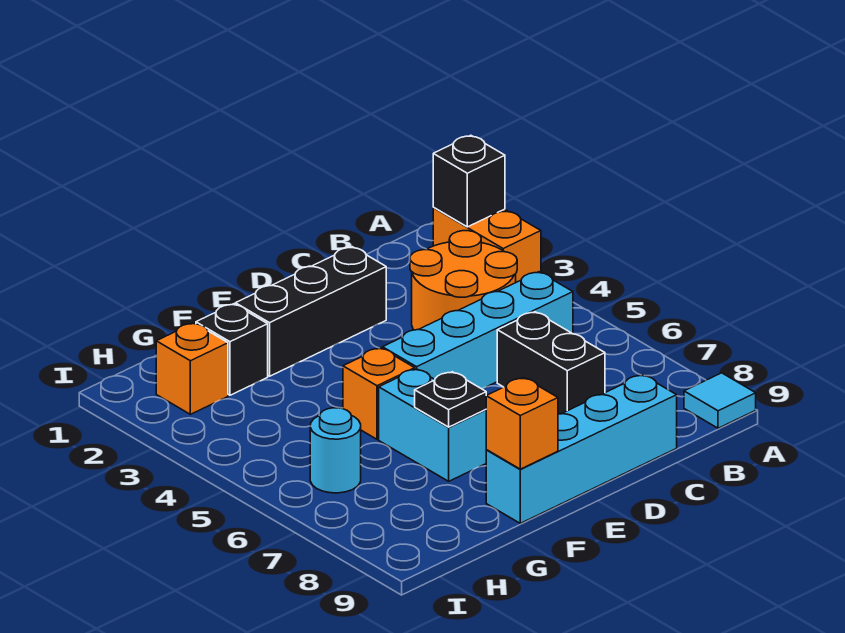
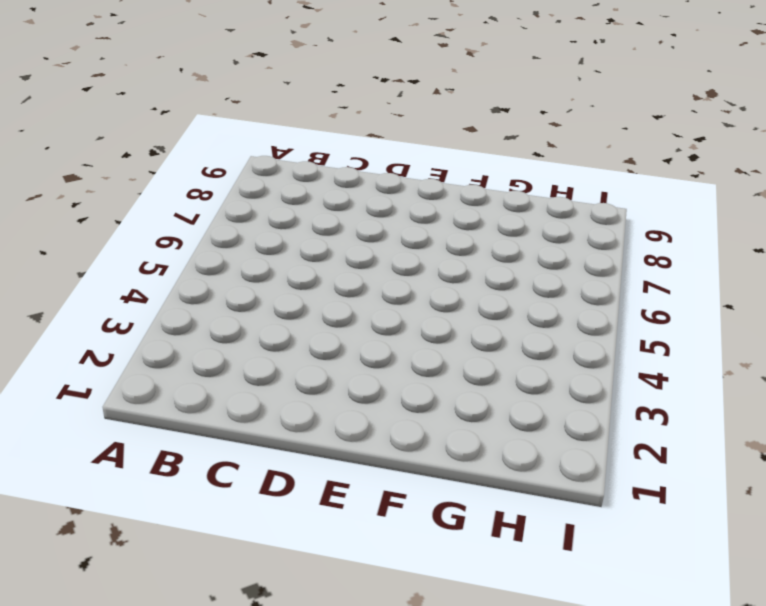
none -> orange brick A2:A3 level 1
none -> cyan tile A9 level 1
none -> orange round brick B3:C4 level 1

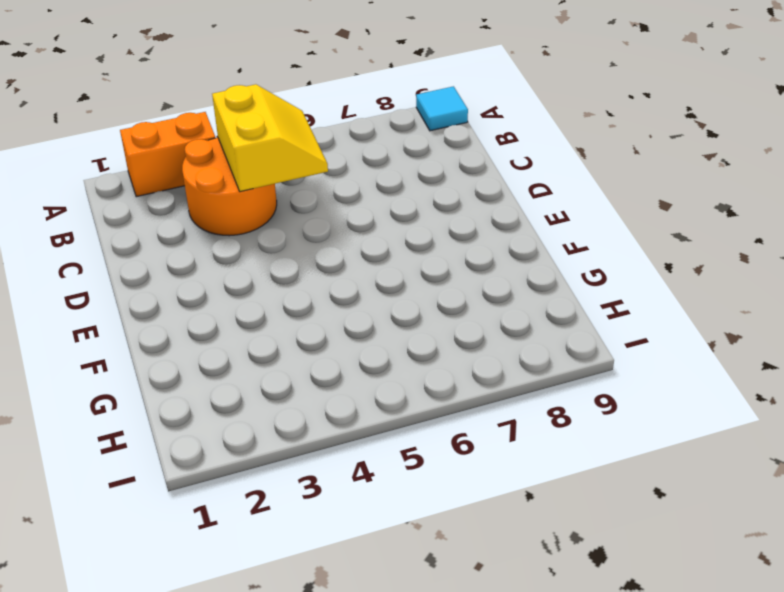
yellow slope B4:C5 level 2 top 4 -> none
none -> cyan brick B5:E5 level 1
none -> black brick C6:C7 level 1
none -> cyan brick C9:F9 level 1

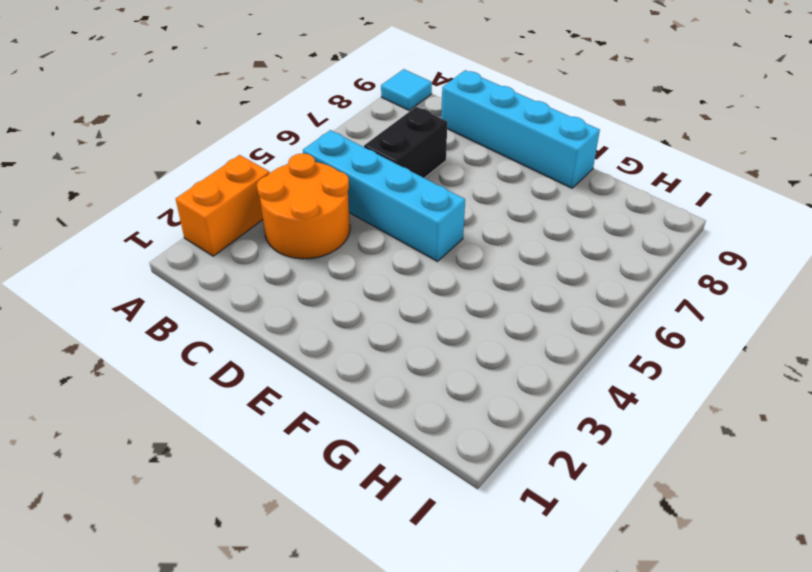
none -> black brick D2:F2 level 1
none -> orange brick F5 level 1
none -> cyan brick F6:F7 level 1

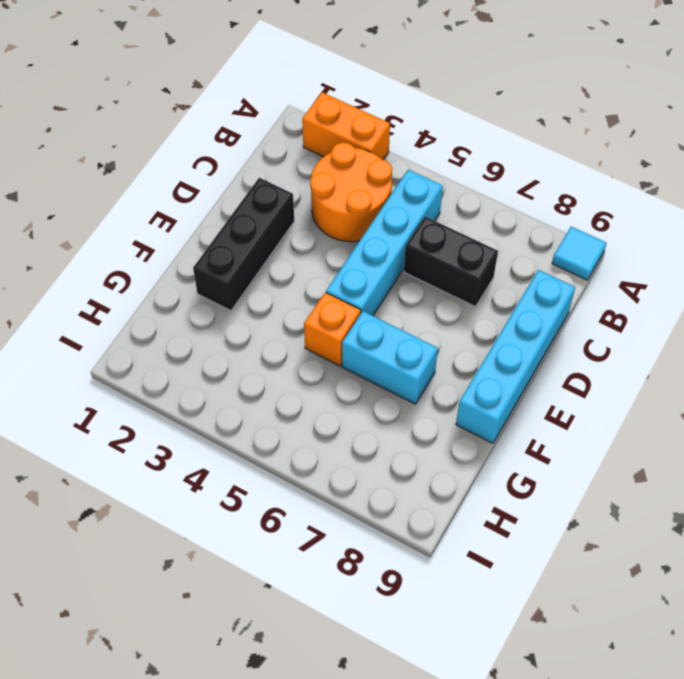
none -> black brick G2 level 1
none -> orange brick H2 level 1
none -> cyan round brick H6 level 1

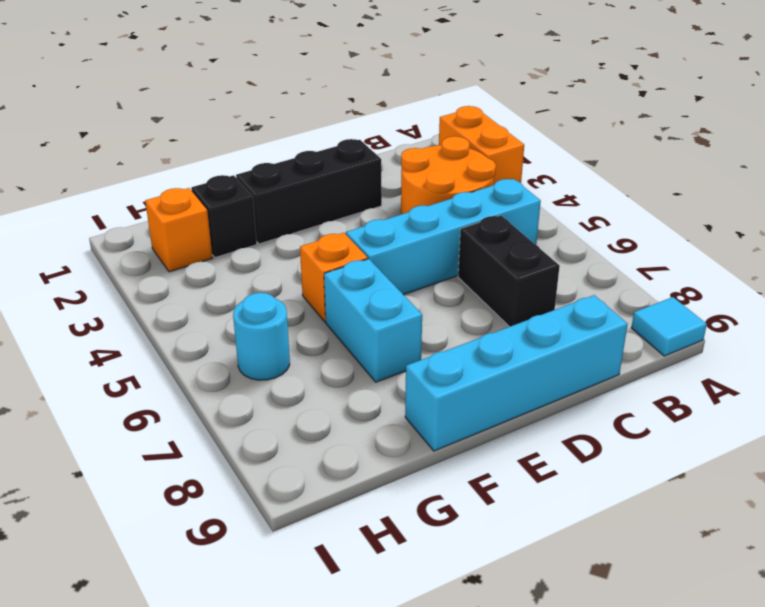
none -> black brick A2 level 2
none -> black plate F7 level 2
none -> orange brick F9 level 2

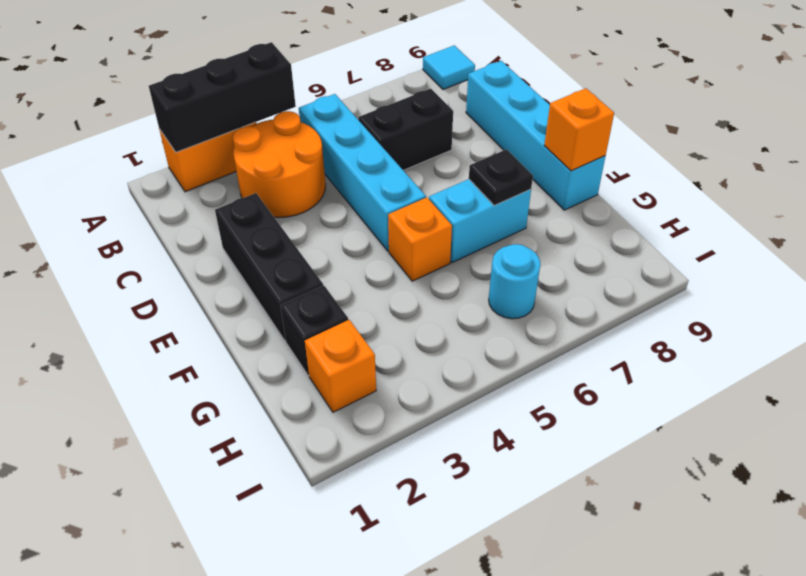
black brick A2:A4 level 2 -> black brick A2 level 2

